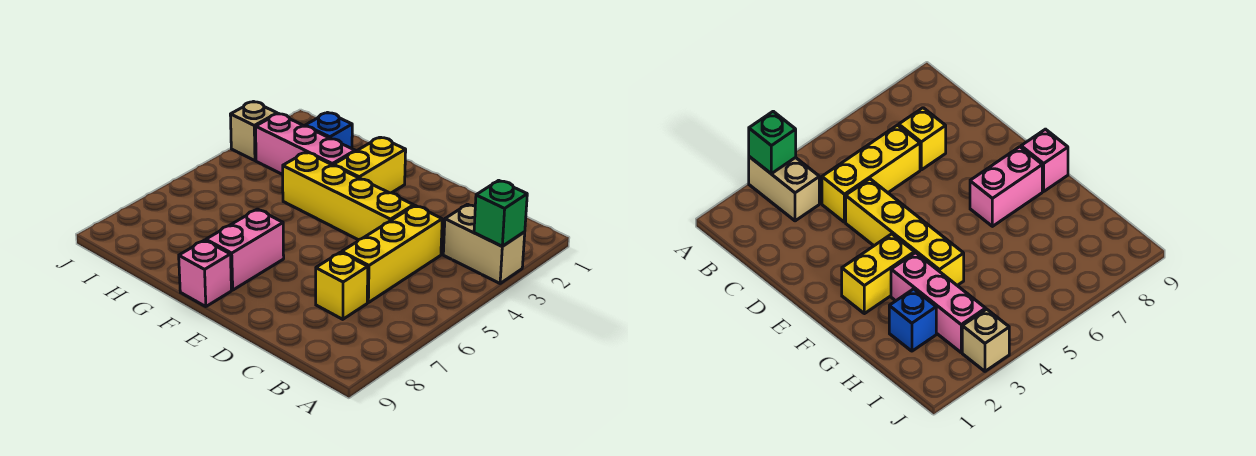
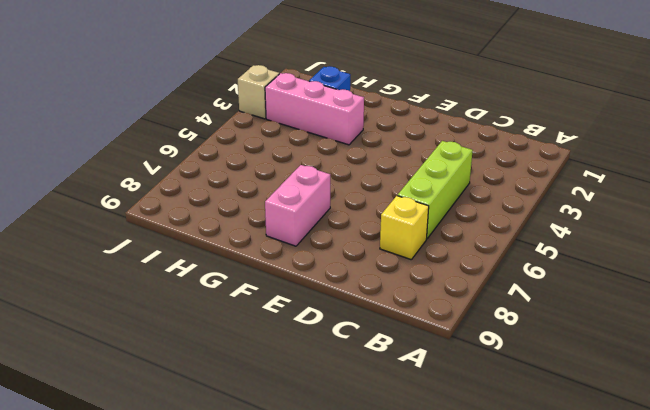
lime brick C4:C6 level 1 -> yellow brick C4:C6 level 1
none -> tan brick A3:B3 level 1
none -> yellow brick D4:G4 level 1

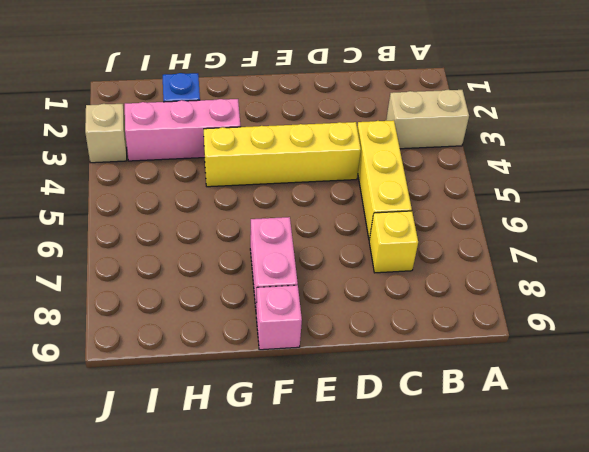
none -> yellow brick F2:F3 level 1
none -> green brick A3 level 2

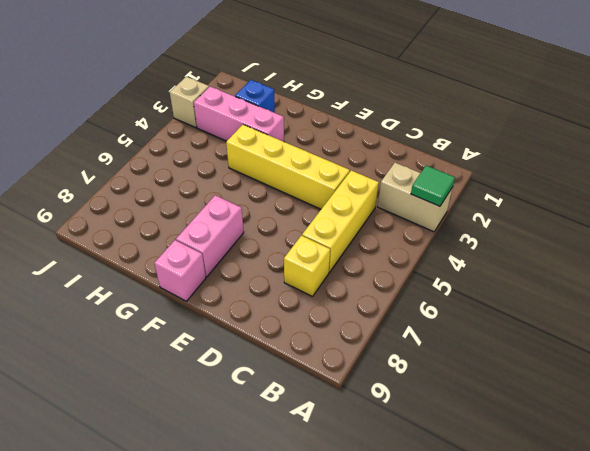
green tile A3 level 2 -> green brick A3 level 2
none -> yellow brick F2:F3 level 1

